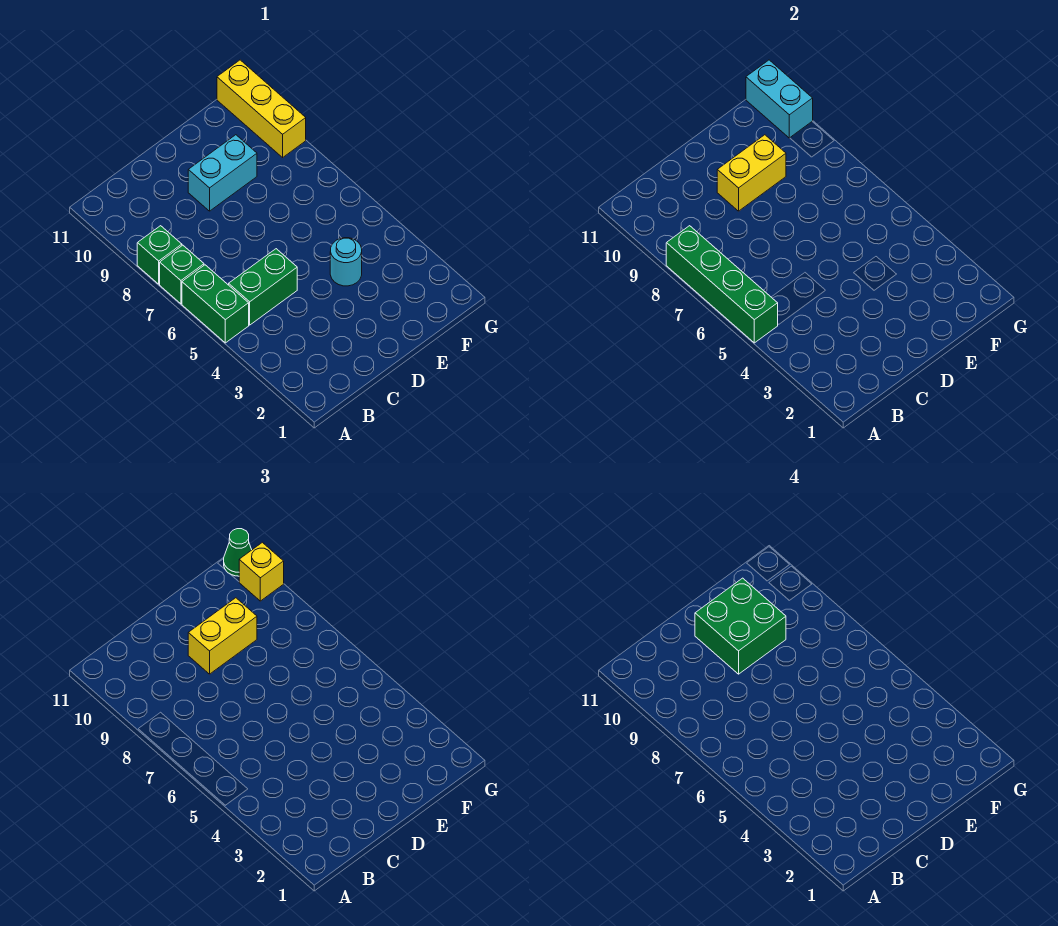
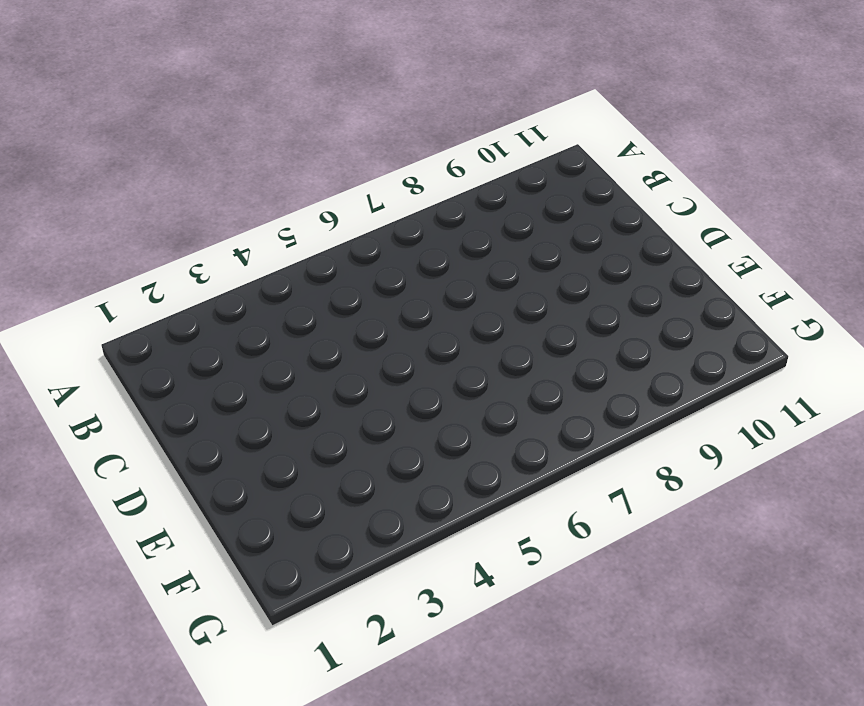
none -> green brick A5:A6 level 1
none -> green brick A7 level 1
none -> green brick A8 level 1

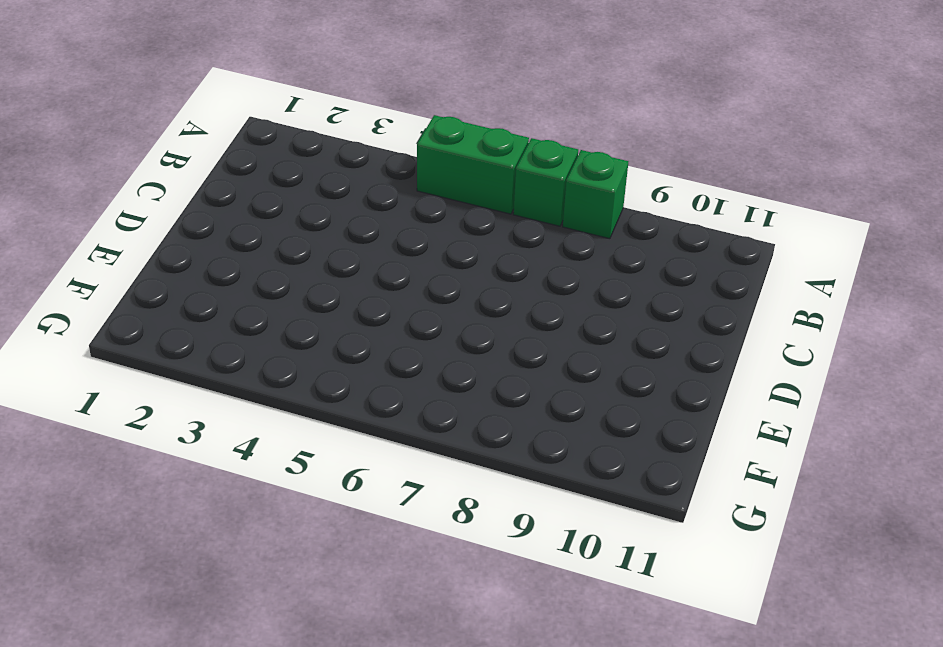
none -> green brick B5:C5 level 1
none -> cyan brick D9:E9 level 1
none -> cyan round brick E4 level 1

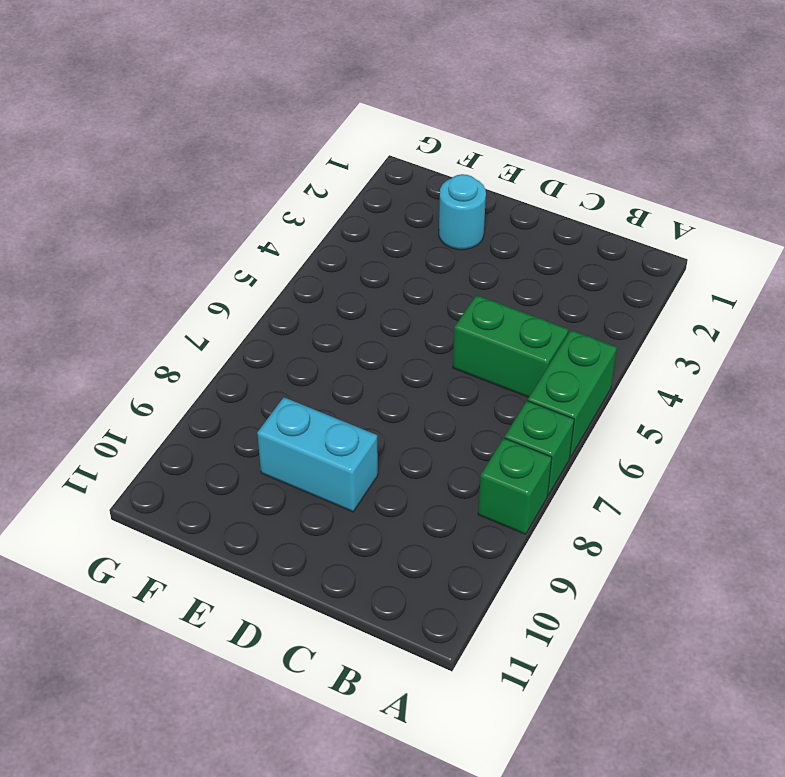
cyan round brick E2 level 1 -> cyan round brick E4 level 1
none -> yellow brick G9:G11 level 1
none -> green brick A5:A8 level 2
none -> yellow brick D9:E9 level 2

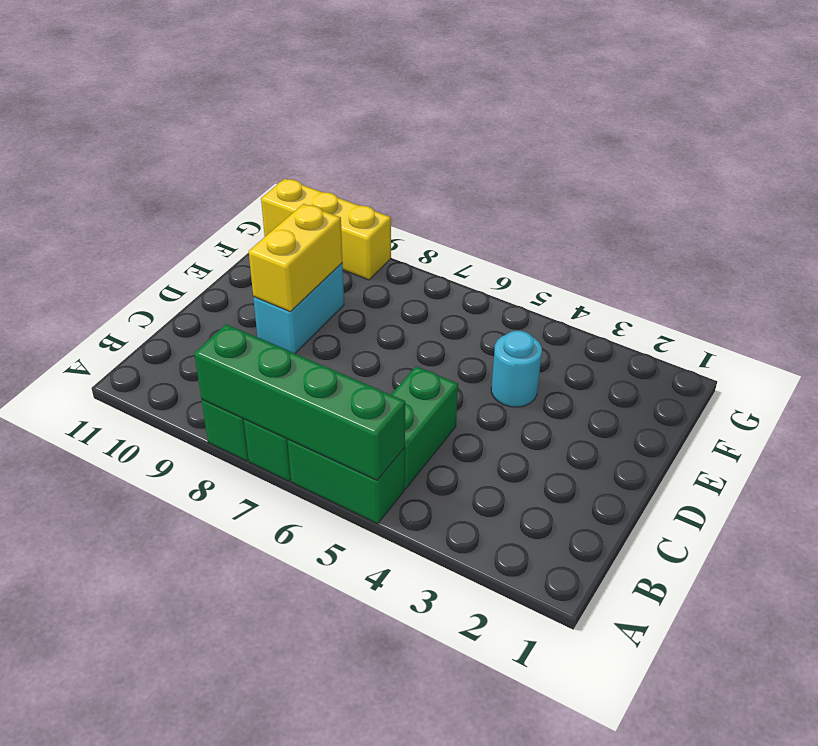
none -> cyan brick G10:G11 level 2
none -> yellow brick D9:E9 level 3
none -> yellow brick G10 level 3

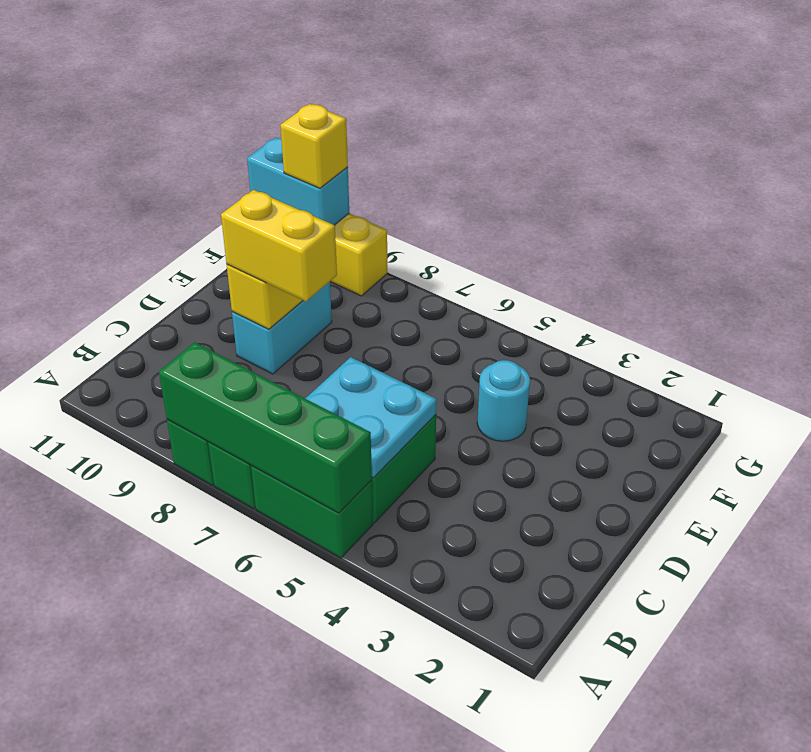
cyan plate B5:C6 level 2 -> none
yellow brick D8:D9 level 3 -> yellow brick D9:E9 level 3
none -> green cone G11 level 3
none -> green brick D9:E10 level 4

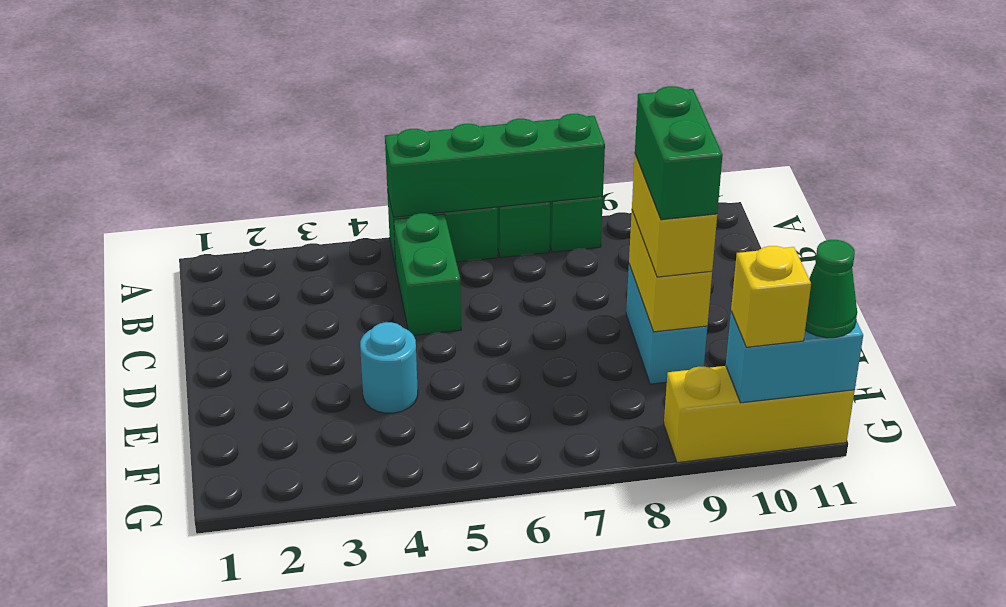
green brick D9:E9 level 4 -> green brick D9:E10 level 4

